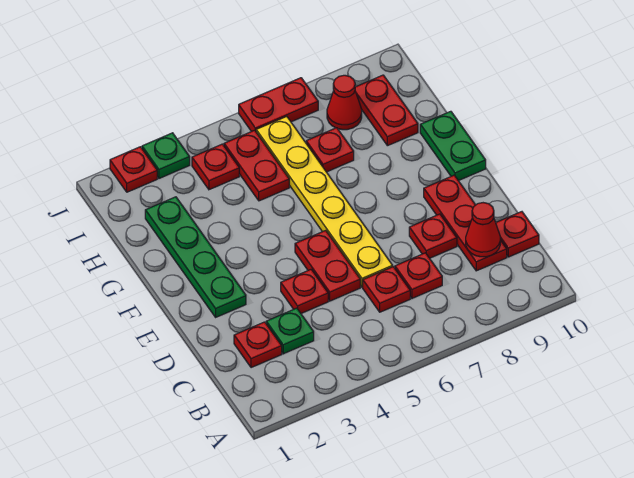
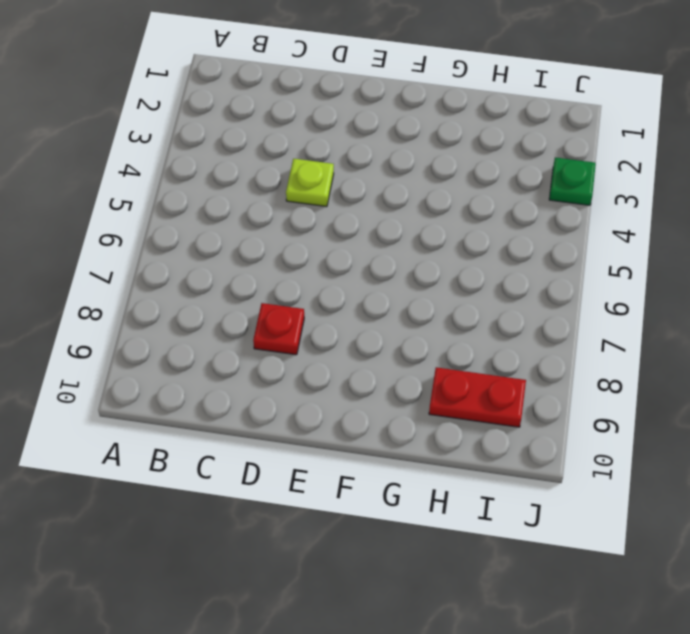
lime plate D4 level 1 -> red plate D4 level 1
none -> red plate C2 level 1
none -> green plate C3 level 1
none -> red plate C6 level 1

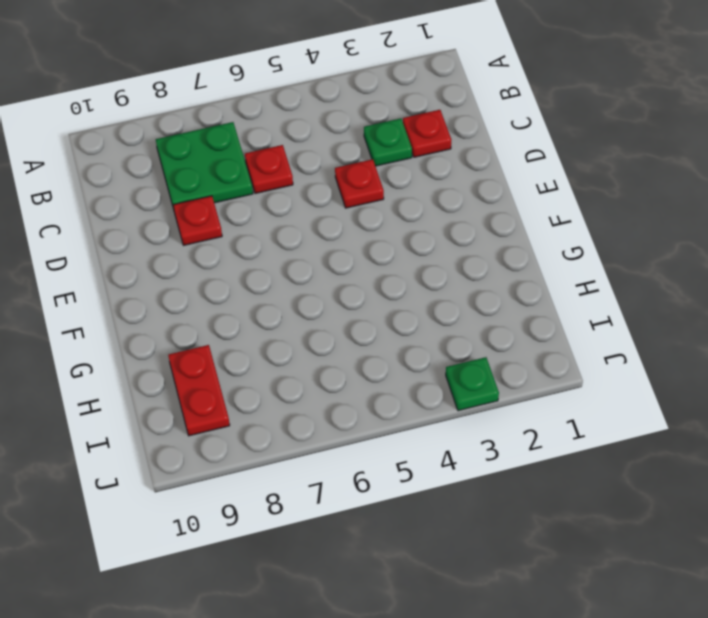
green plate B7:C8 level 1 -> red plate C7 level 1
none -> red plate C9:E9 level 1
none -> red plate C10 level 1
none -> red plate D5:E5 level 1

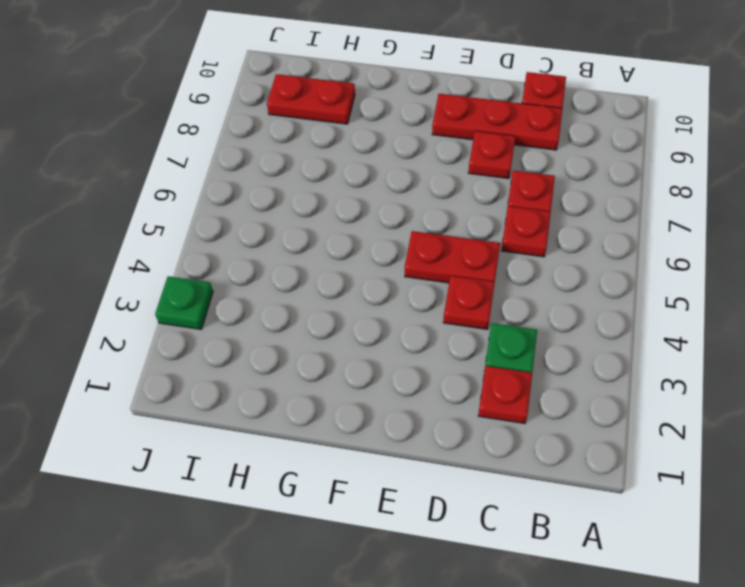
none -> yellow plate D6:I6 level 1
none -> green plate E2:H2 level 1
none -> green plate F10:G10 level 1

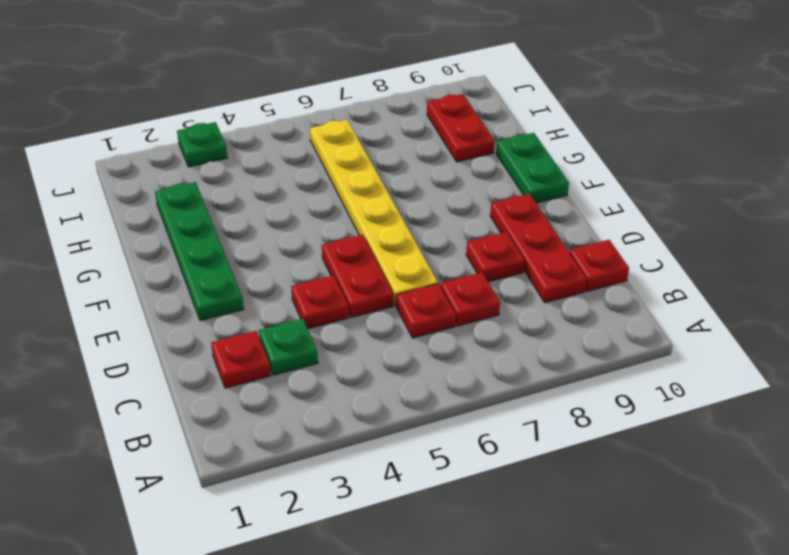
none -> red plate H5:I5 level 1
none -> red plate H7 level 1
none -> red plate I4 level 1

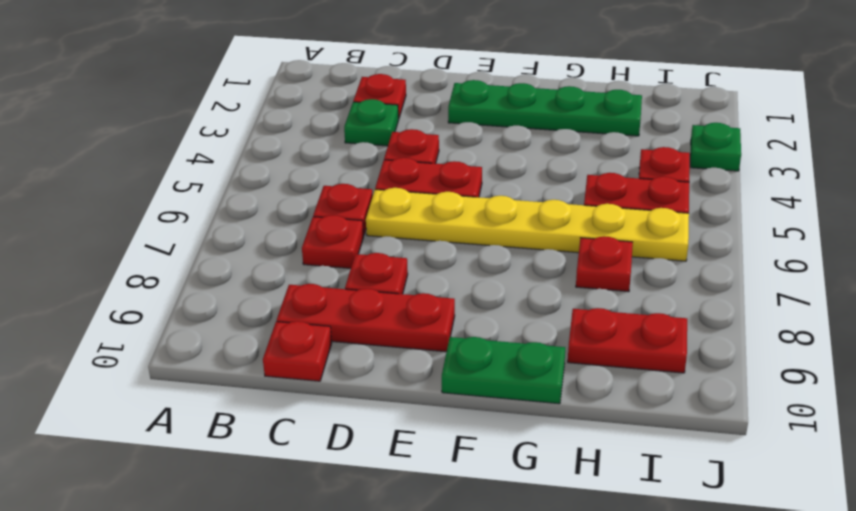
none -> red cone I8 level 1
none -> red plate J2 level 1
none -> red plate J6:J7 level 1

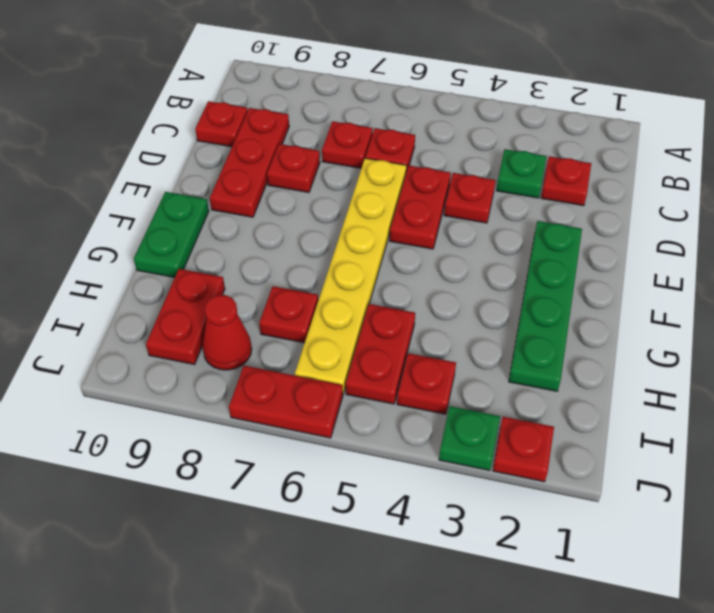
none -> red cone C9 level 2

